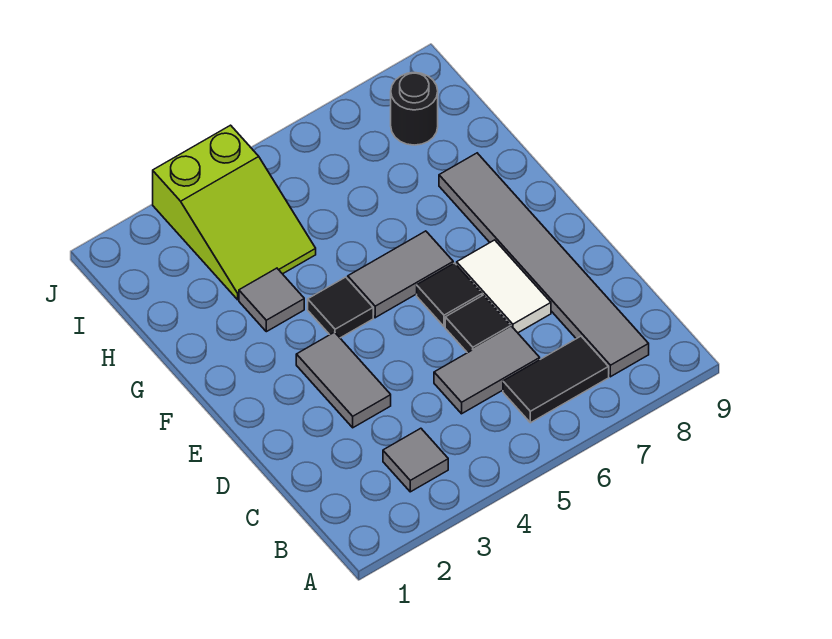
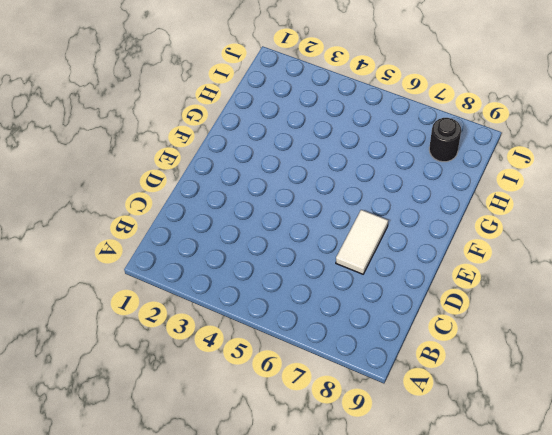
none -> grey tile B3 level 1
none -> black tile B6:B7 level 1
none -> grey tile B8:G8 level 1

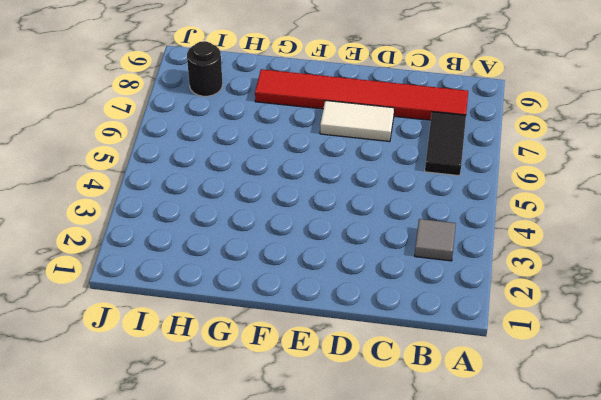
red tile B8:G8 level 1 -> grey tile B8:G8 level 1
none -> grey tile C5:C6 level 1
none -> grey tile D3:E3 level 1
none -> black tile D6 level 1

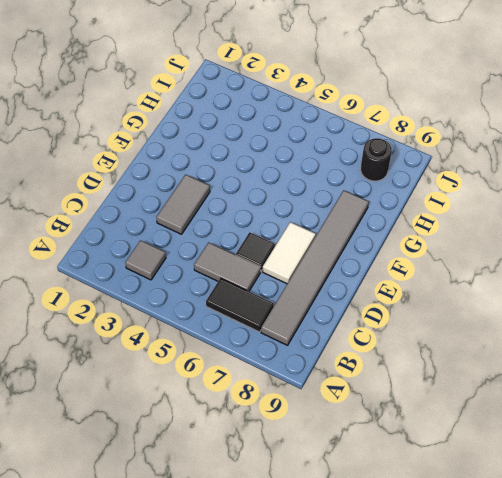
none -> black tile E6 level 1
none -> black tile F4 level 1
none -> grey tile F5:F6 level 1

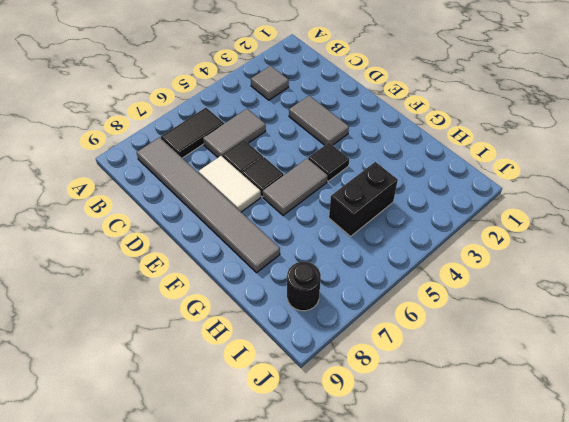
black brick H4:H5 level 1 -> lime slope H3:J4 level 1 top J
none -> grey tile G3 level 1

